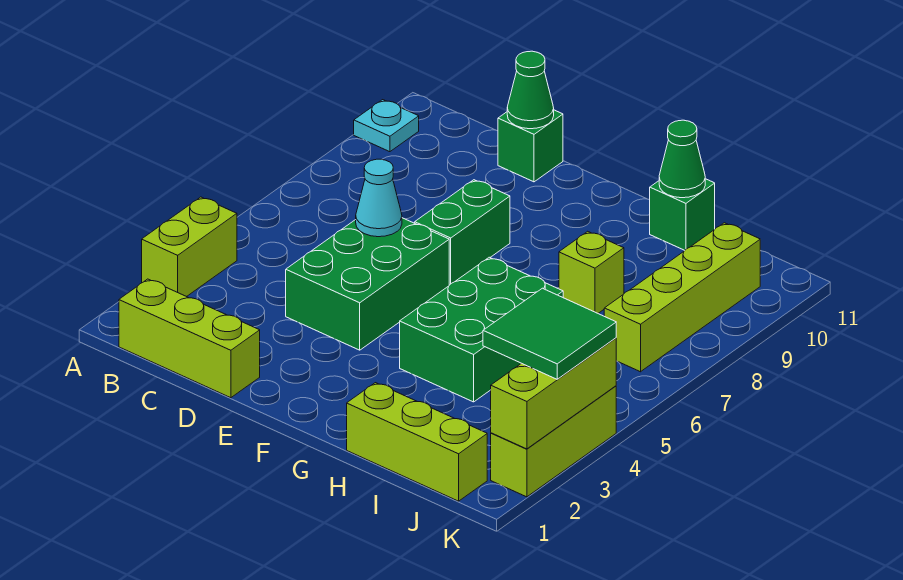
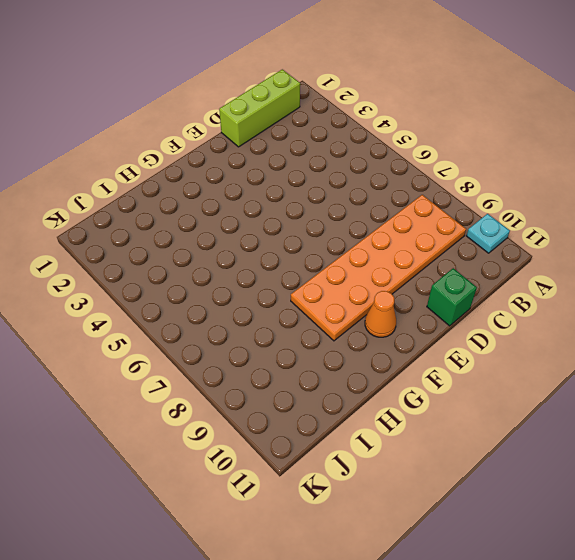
orange plate B8:G9 level 1 -> green brick E7:E8 level 1
orange cone F10 level 1 -> none
none -> lime brick A3:A4 level 1
none -> green brick D4:E6 level 1
none -> green brick G4:H6 level 1

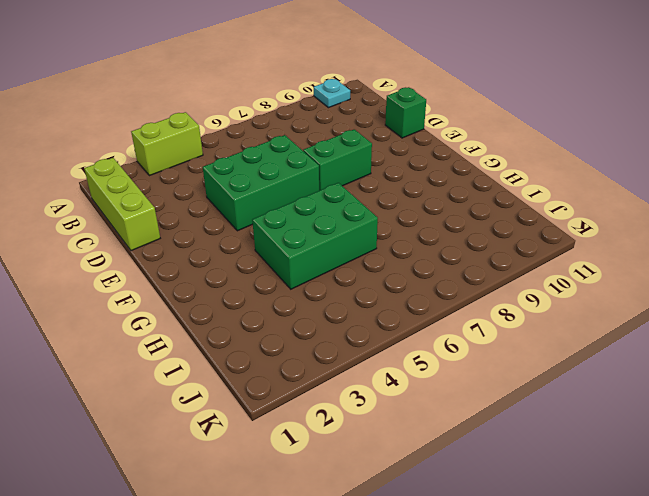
none -> lime brick H1:J1 level 1
none -> lime brick H8 level 1
none -> green brick H11 level 1

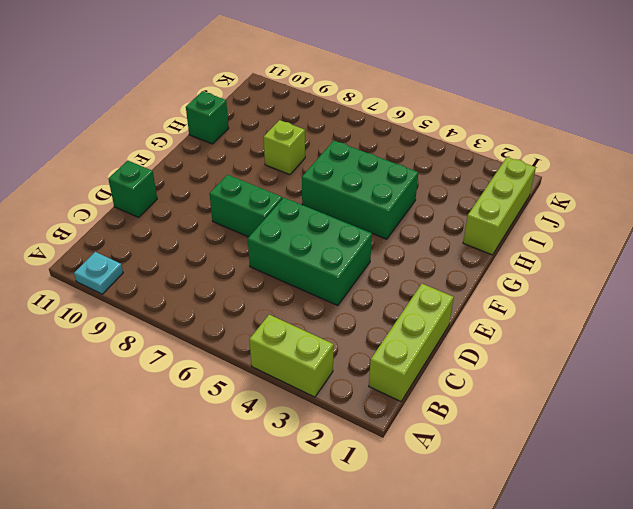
none -> lime brick J7:J10 level 1
none -> lime brick K2:K4 level 1
none -> cyan cone D6 level 2

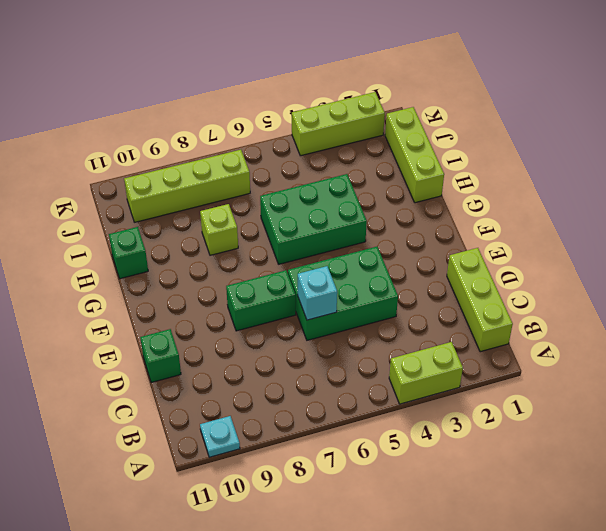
cyan brick D6 level 2 -> cyan cone D6 level 2
none -> green cone D11 level 2
none -> green cone H11 level 2
none -> lime brick K2:K4 level 2

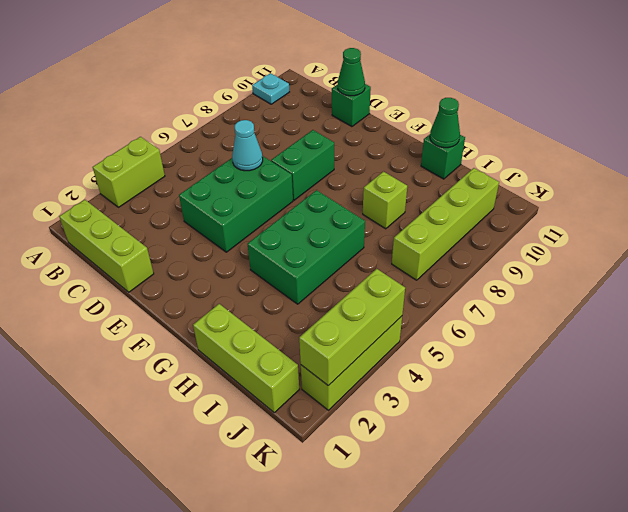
none -> green tile J3:K4 level 3

